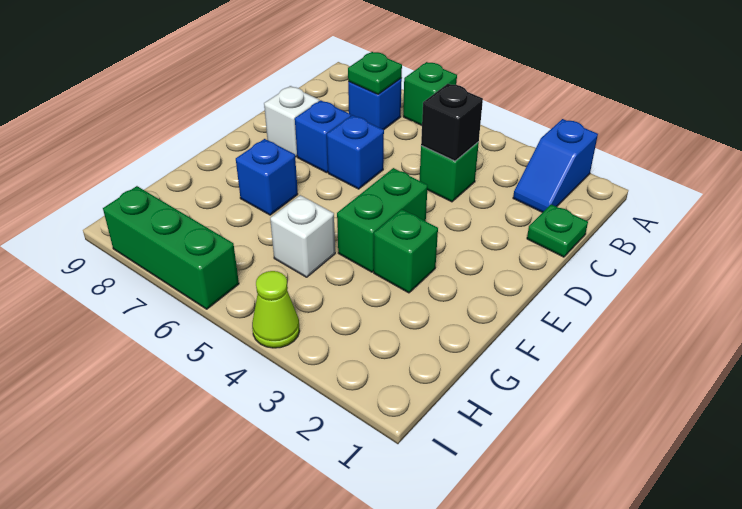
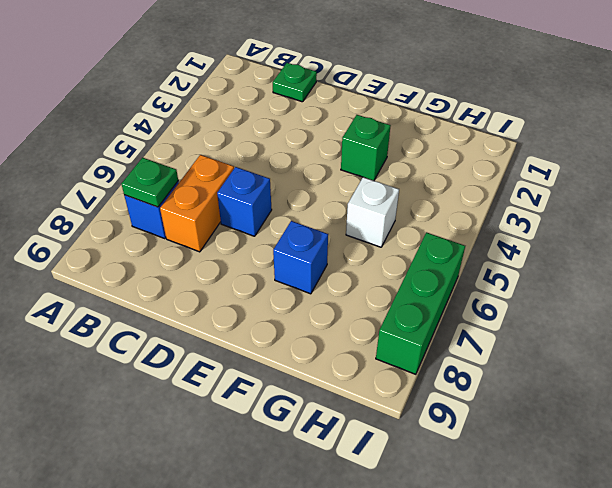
orange brick C6:C7 level 1 -> none
none -> blue slope A2:B2 level 1 top A
none -> green brick A6 level 1
none -> green brick C4 level 1

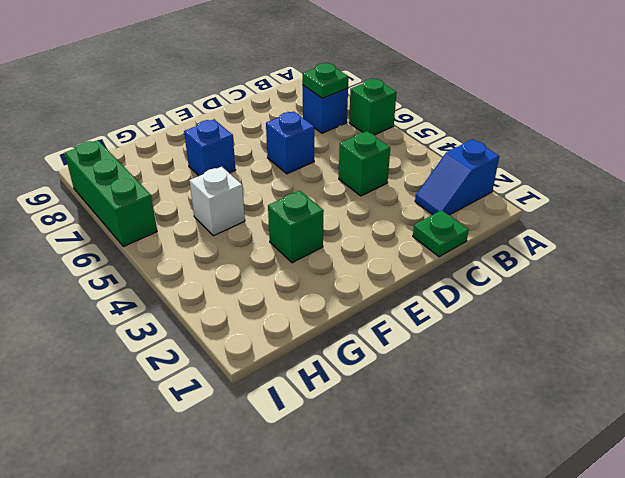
none -> blue brick D7 level 1
none -> white brick D8 level 1
none -> green brick E4:F4 level 1

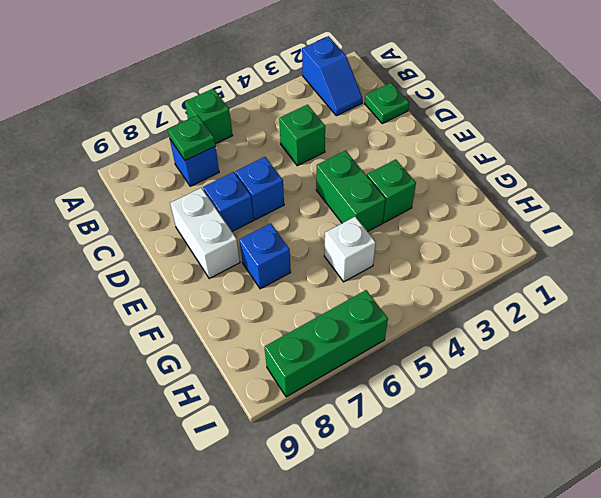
white brick D8:E8 level 1 -> white brick D8 level 1
none -> lime cone I4 level 1
none -> black brick C4 level 2

